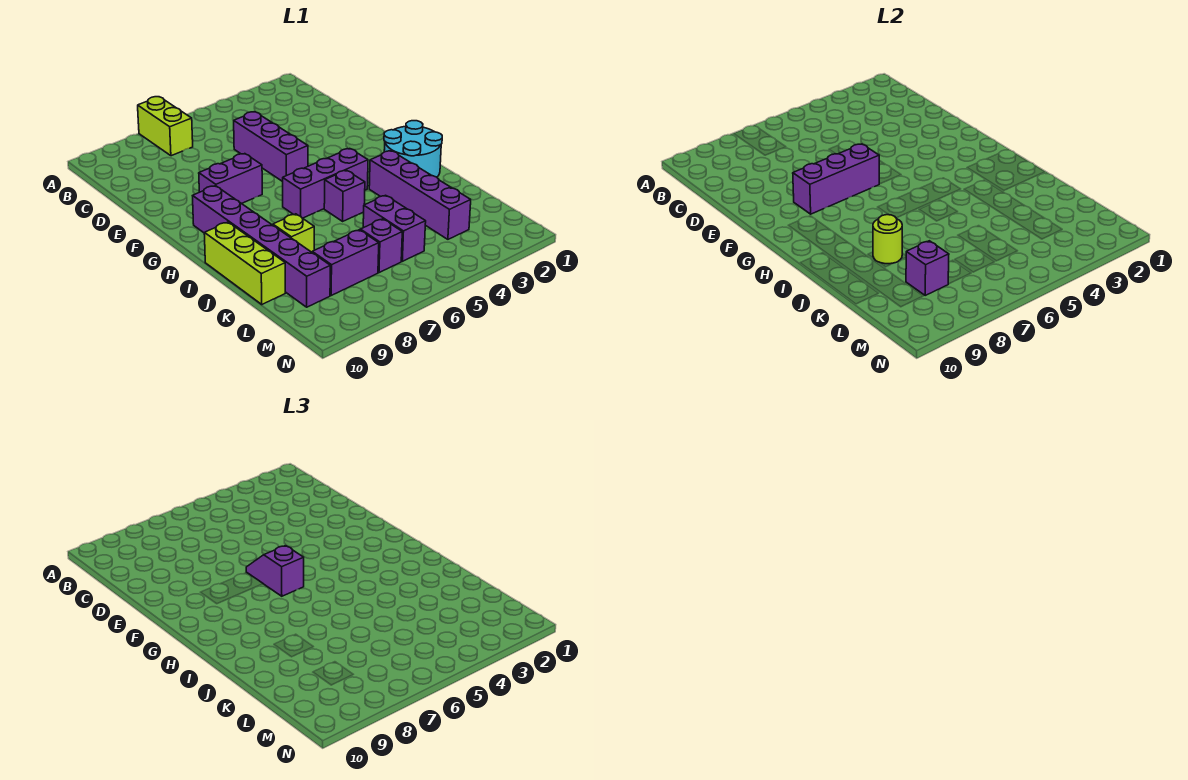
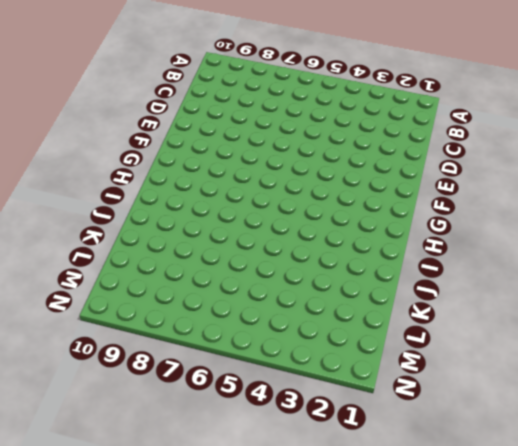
none -> lime brick A7:B7 level 1
none -> purple brick D5:F5 level 1
none -> purple brick F7:F8 level 1

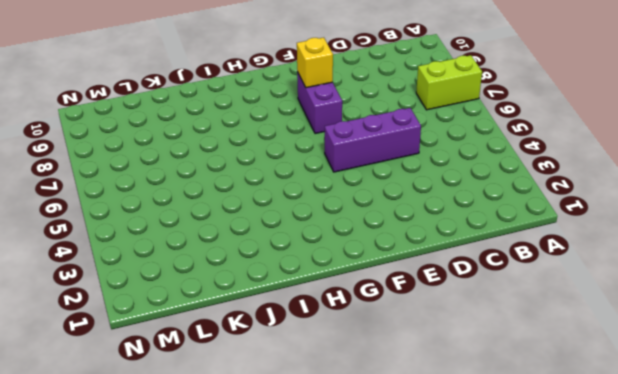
yellow brick F8 level 2 -> purple brick F6:F8 level 2
none -> purple brick G9:L9 level 1
none -> cyan round brick H1:I2 level 1
none -> purple brick H4:H6 level 1

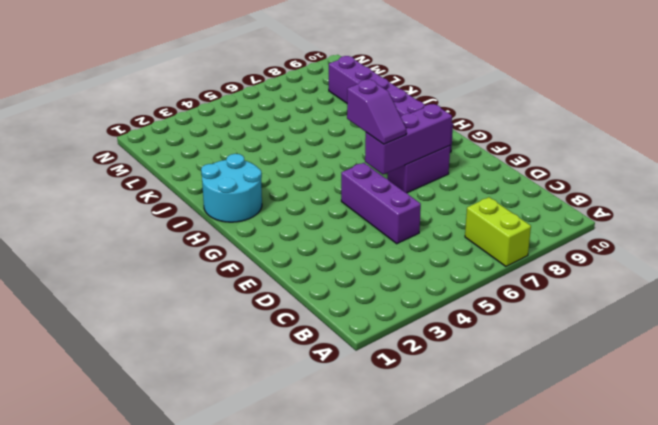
none -> purple brick H4:H6 level 1
none -> purple brick I3:L3 level 1
none -> purple brick I5 level 1

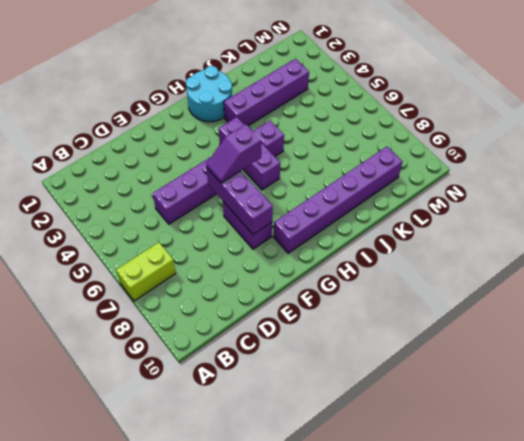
none -> lime brick I10:K10 level 1
none -> lime brick J8 level 1
none -> purple brick K5:L5 level 1

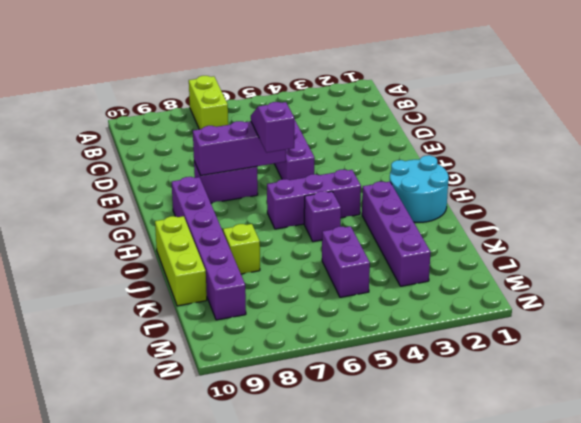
none -> purple brick L6 level 1
none -> purple brick L7:L8 level 1
none -> lime round brick J8 level 2

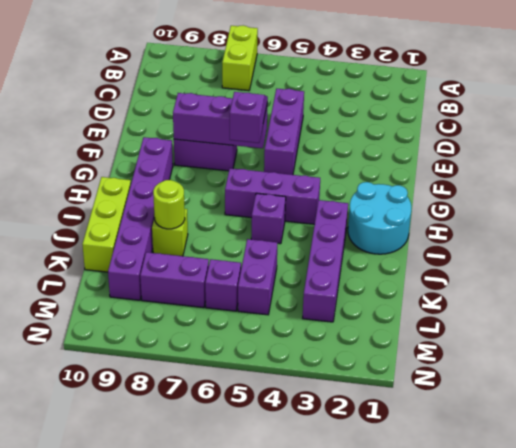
none -> purple brick L8 level 2

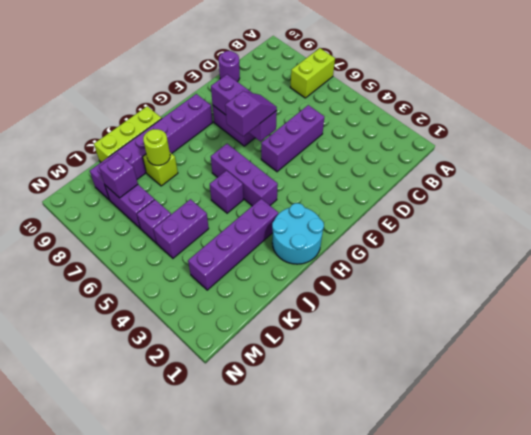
purple round brick D10 level 1 -> none

